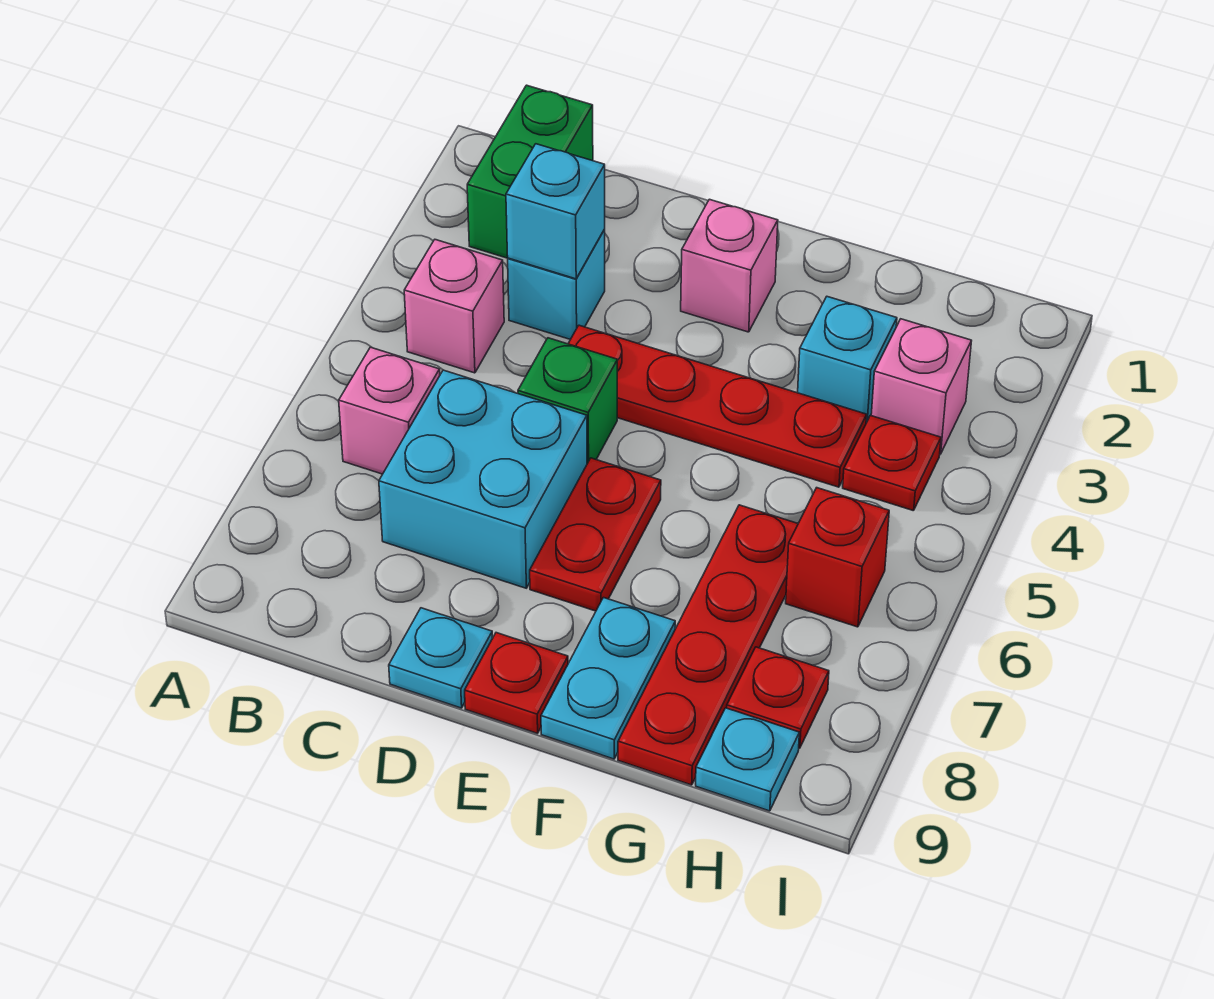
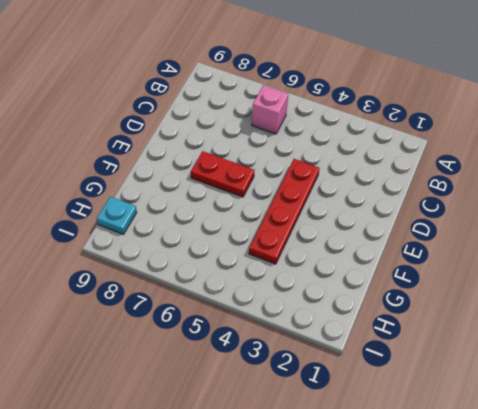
none -> green brick B1:B2 level 1
none -> pink brick B4 level 1
none -> cyan brick C3 level 1

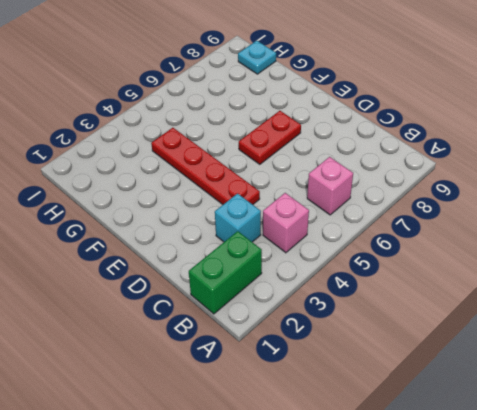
none -> cyan brick C6:D7 level 1
none -> green brick D5 level 1
none -> cyan plate D9 level 1

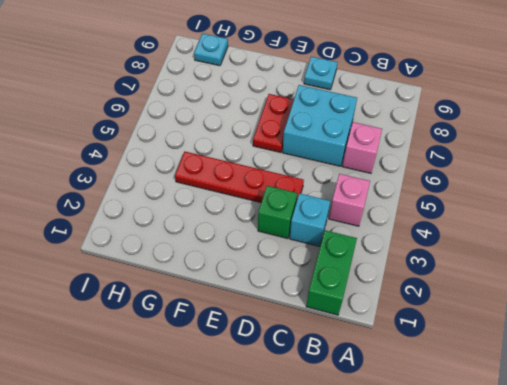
green brick D3 level 1 -> green brick D5 level 1
none -> pink brick E2 level 1
none -> red plate E9 level 1
none -> cyan plate F8:F9 level 1

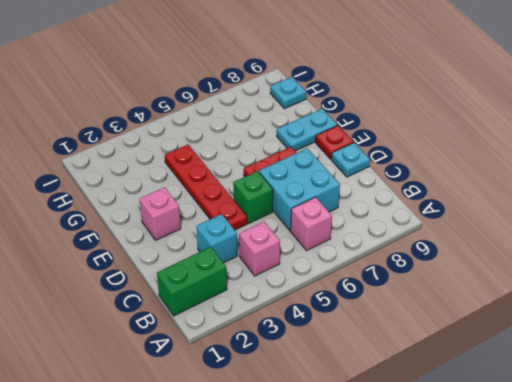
none -> cyan brick G3 level 1
none -> red plate G6:G9 level 1
none -> pink brick H3 level 1

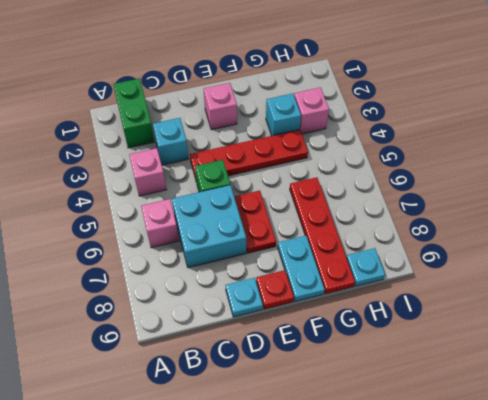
none -> red plate H4 level 1
none -> red brick H6 level 1
none -> red plate H8 level 1

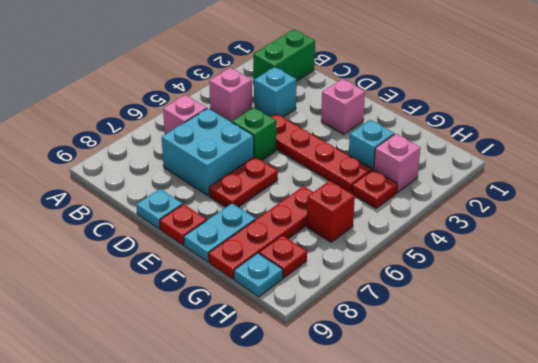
none -> cyan brick C3 level 2

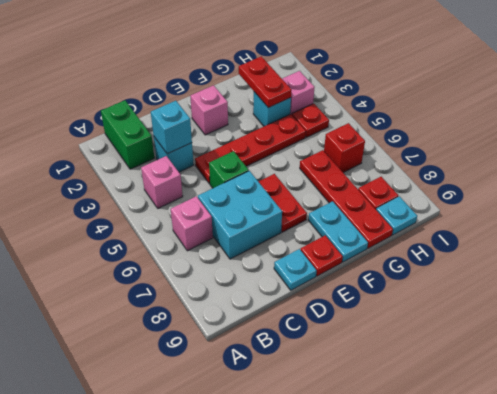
red plate G2:G3 level 2 -> none

